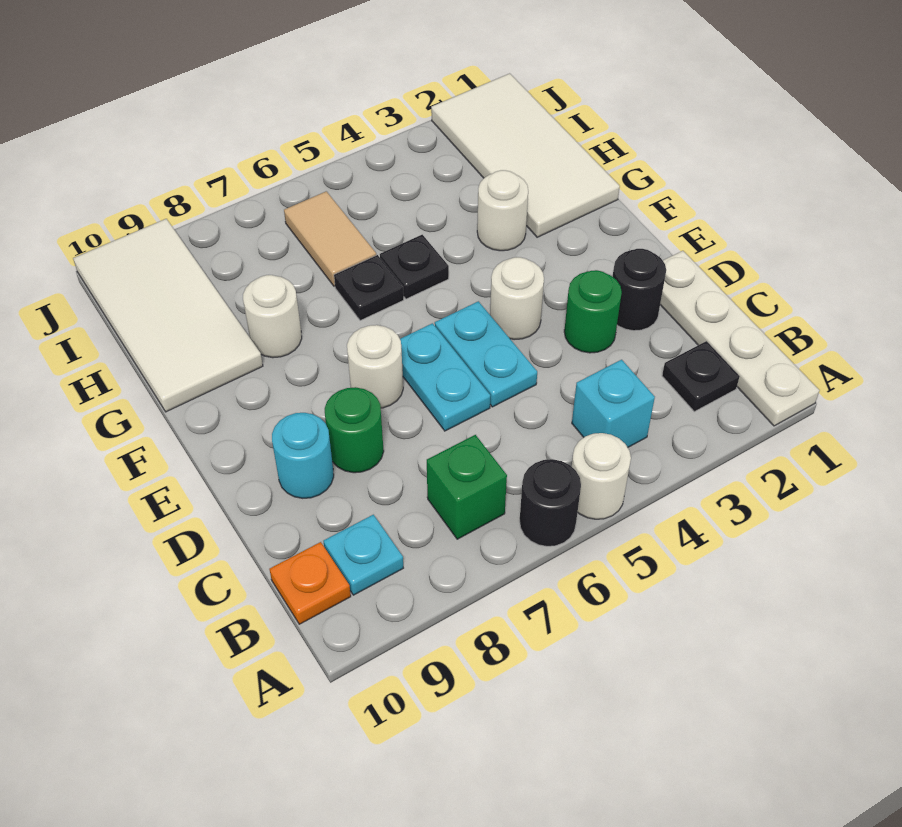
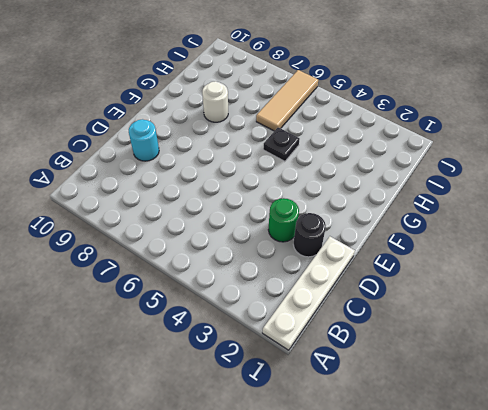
tan tile H6:J6 level 1 -> tan tile H6:I6 level 1
none -> white round brick A5 level 1
none -> black round brick A6 level 1
none -> black plate B2 level 1

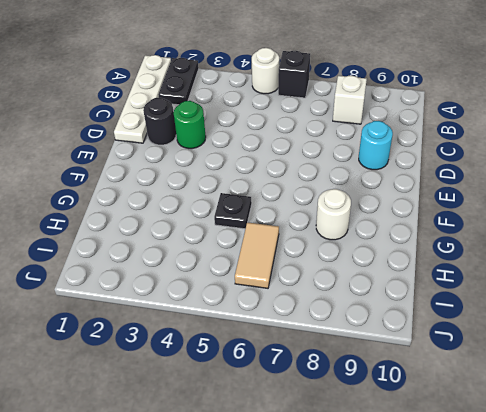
black plate A2:B2 level 1 -> black plate B2 level 1
black brick A6 level 1 -> black round brick A6 level 1
white brick B8 level 1 -> none
none -> cyan brick B4 level 1
none -> green brick B7 level 1
none -> cyan plate B9 level 1

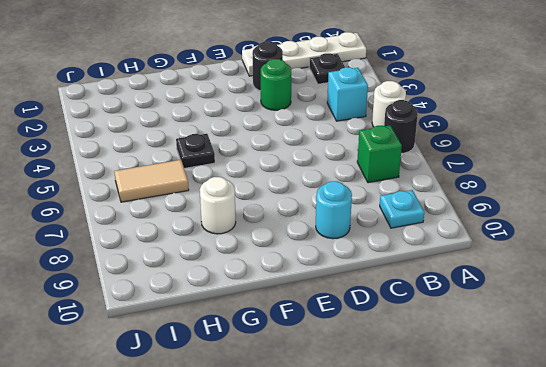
none -> orange plate B10 level 1
none -> cyan plate D5:E5 level 1
none -> cyan plate D6:E6 level 1

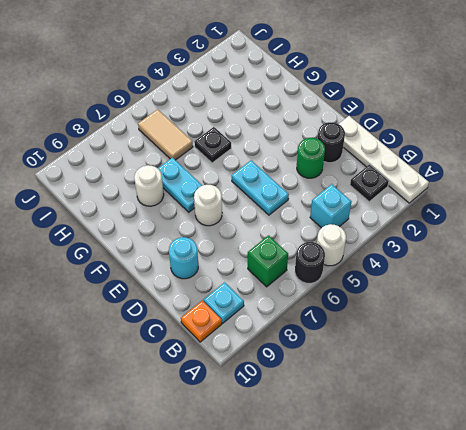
cyan plate F7:G7 level 1 -> cyan plate D6:E6 level 1
none -> green round brick D8 level 1
none -> white round brick E4 level 1
none -> white tile G1:J2 level 1

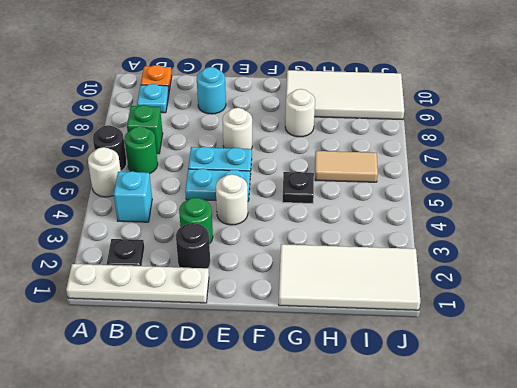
green round brick B6 level 1 -> green round brick D8 level 1
none -> white round brick G3 level 1
none -> black plate G6 level 1

